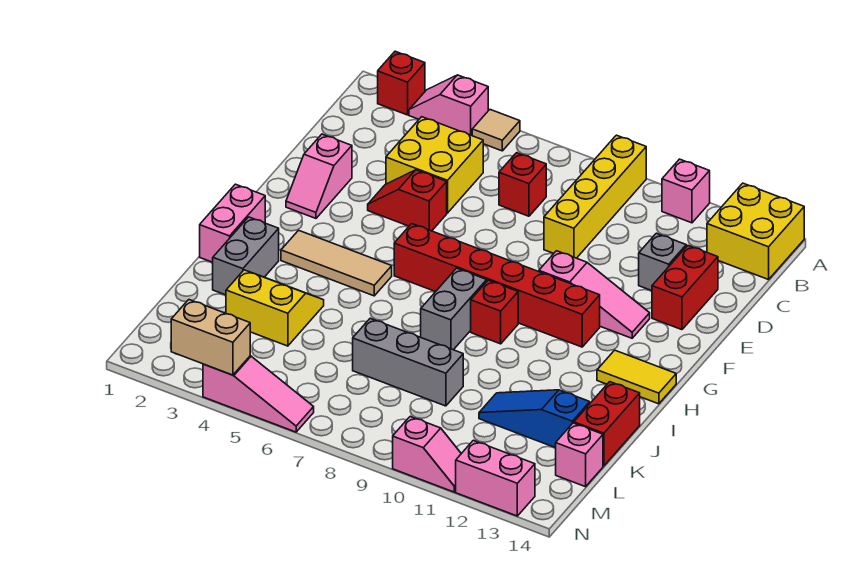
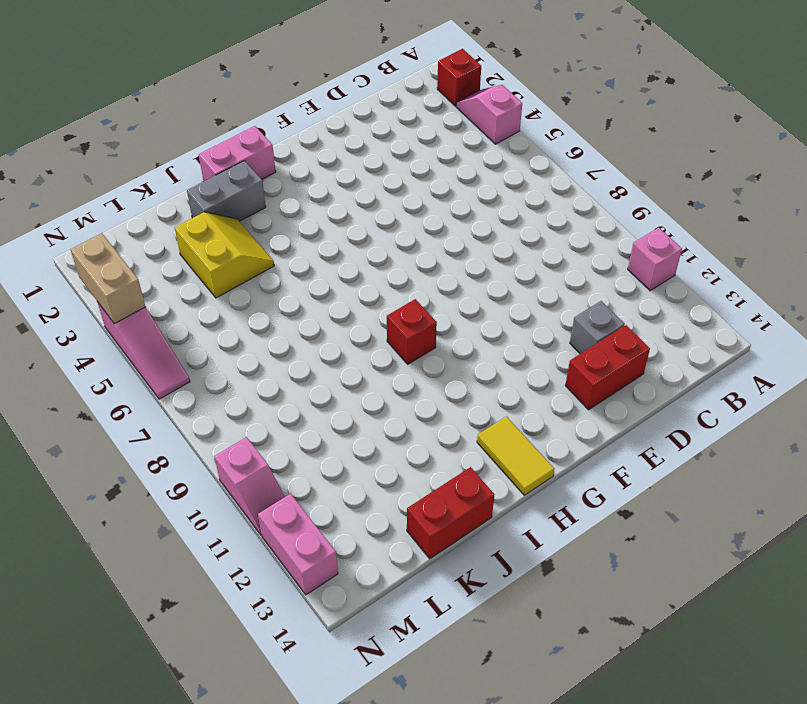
none -> tan tile A5 level 1
none -> yellow brick A9:D9 level 1
none -> yellow brick A13:B14 level 1

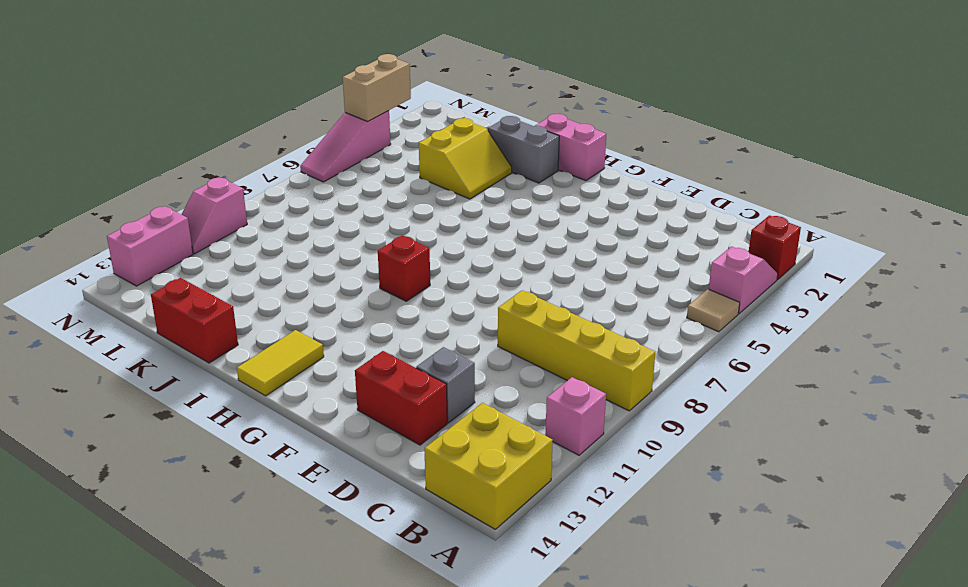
none -> yellow brick C4:D5 level 1
none -> red brick C7 level 1
none -> pink slope E2:F2 level 1 top E

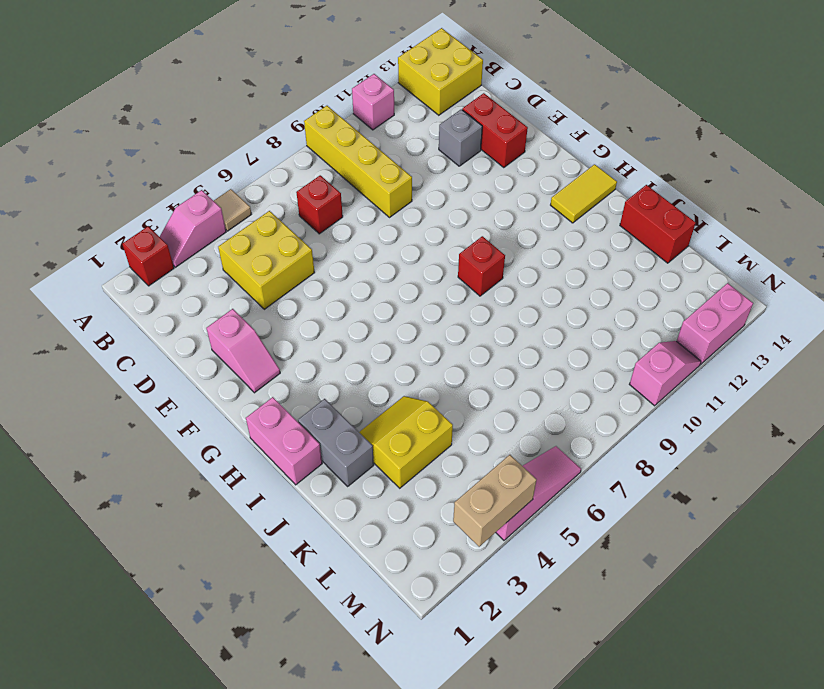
none -> red slope E4:E5 level 1 top 5
none -> pink slope F10:F12 level 1 top 10
none -> red brick G6:G11 level 1

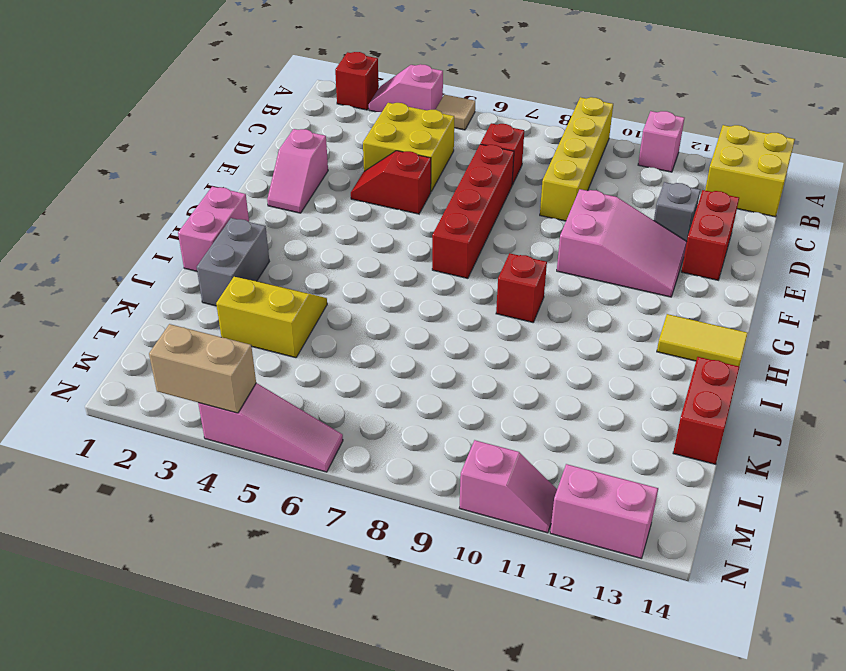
red brick D7:G7 level 1 -> red brick G6:G11 level 1
pink slope E10:F12 level 1 top 10 -> pink slope F10:F12 level 1 top 10
none -> tan tile H3:H5 level 1
none -> grey brick H8:I8 level 1
none -> grey brick K7:K9 level 1

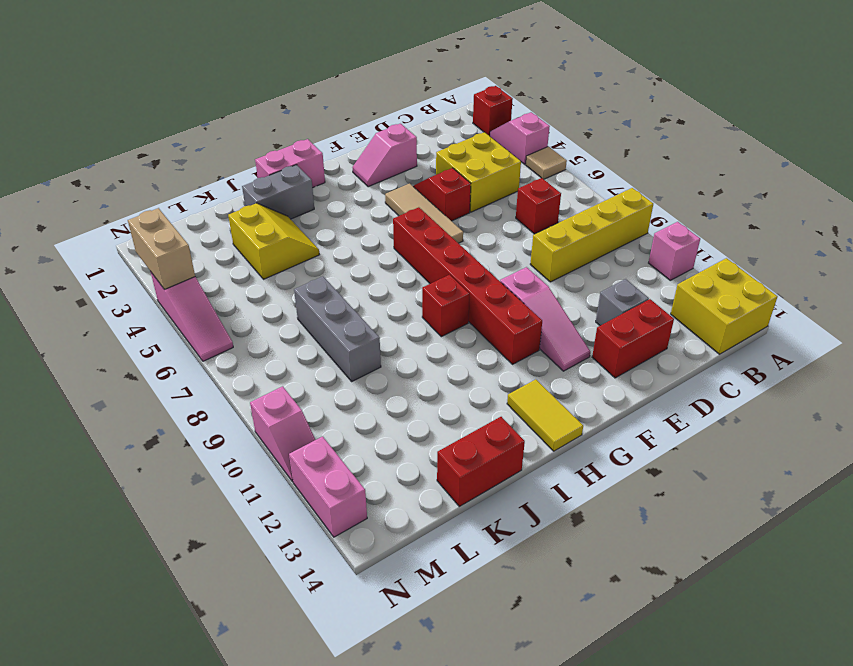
tan tile F4:F6 level 1 -> tan tile H3:H5 level 1
none -> grey brick H8:I8 level 1
none -> blue slope K11:K13 level 1 top 13
none -> pink brick L14 level 1

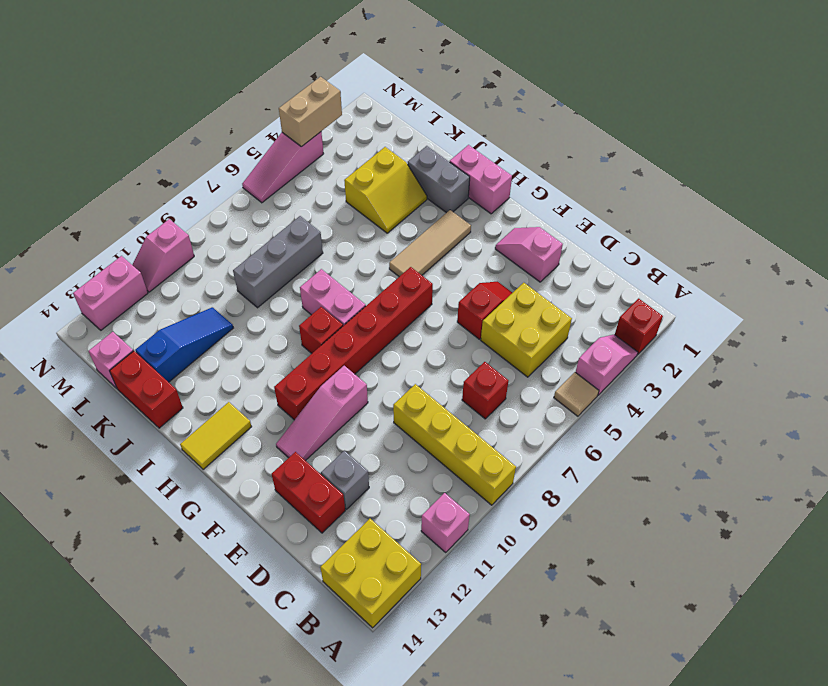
pink brick H8:I8 level 1 -> grey brick H8:I8 level 1

